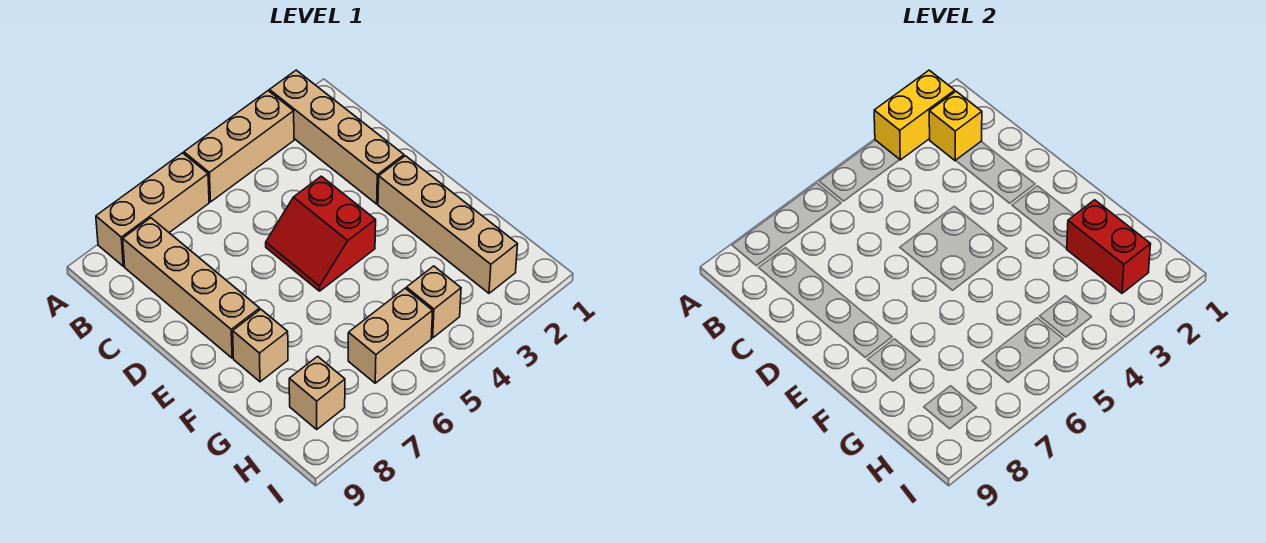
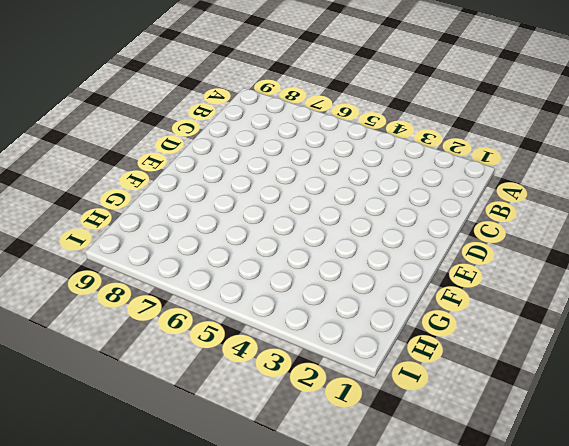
none -> tan brick A2:D2 level 1
none -> tan brick A3:A5 level 1
none -> tan brick A6:A8 level 1

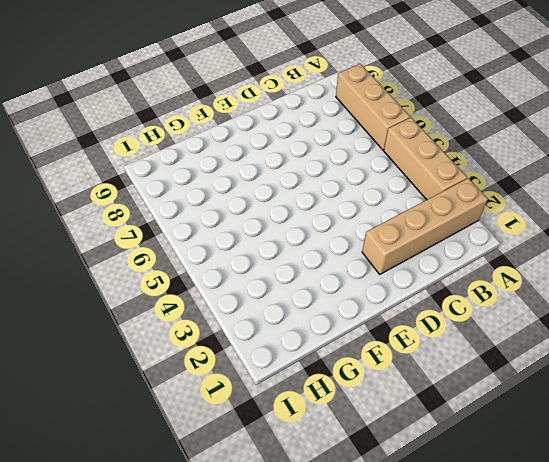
none -> tan brick B8:E8 level 1
none -> red slope D4:E5 level 1 top 4
none -> tan brick E2:H2 level 1

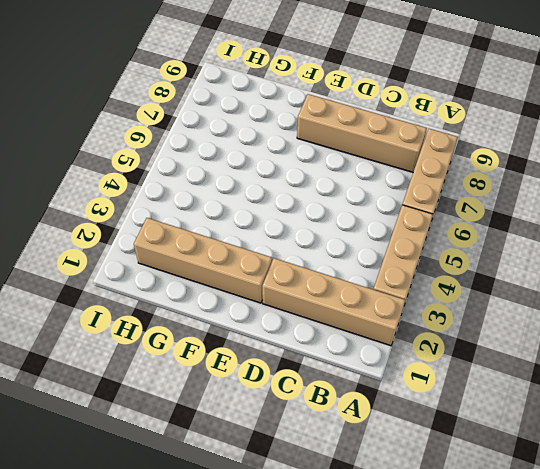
none -> red slope D4:E5 level 1 top 4
none -> tan brick F8 level 1
none -> tan brick H4 level 1

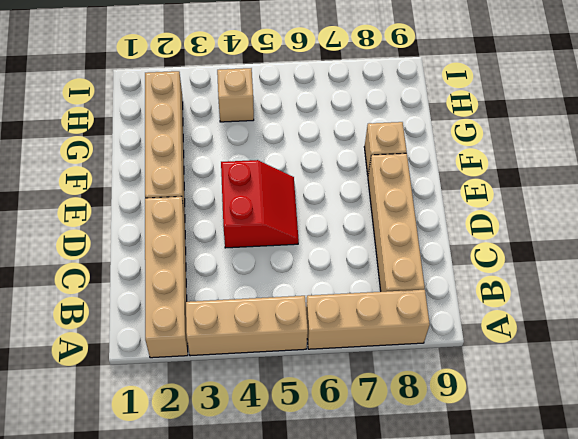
none -> tan brick H5:H6 level 1
none -> tan brick H8 level 1
none -> yellow brick A2:A3 level 2

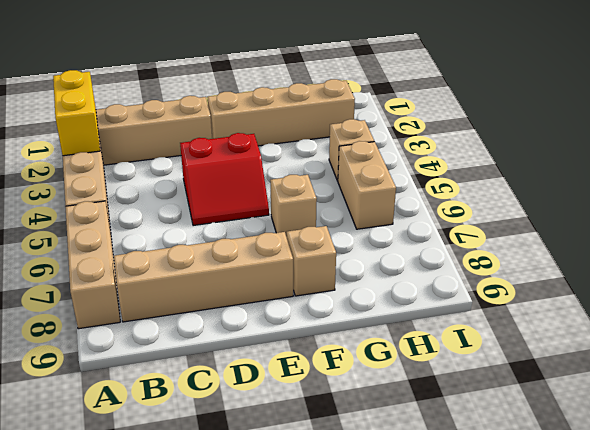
tan brick F6 level 1 -> tan brick H8 level 1
none -> yellow brick B2 level 2
none -> red brick G2:H2 level 2

